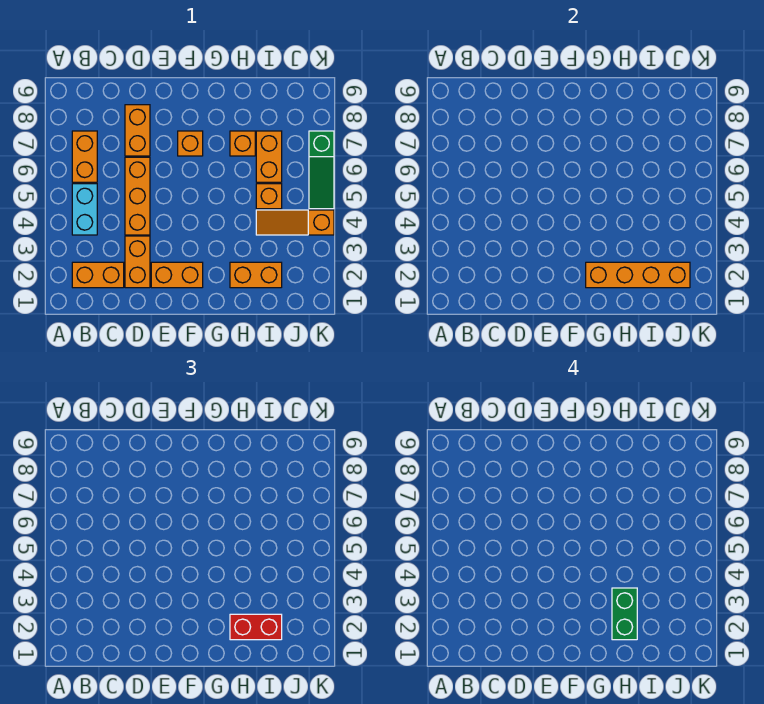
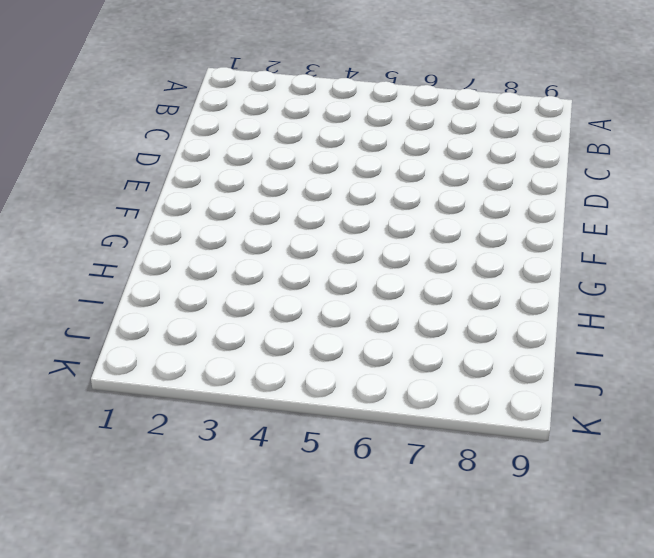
none -> orange brick B2:C2 level 1
none -> cyan brick B4:B5 level 1
none -> orange brick B6:B7 level 1

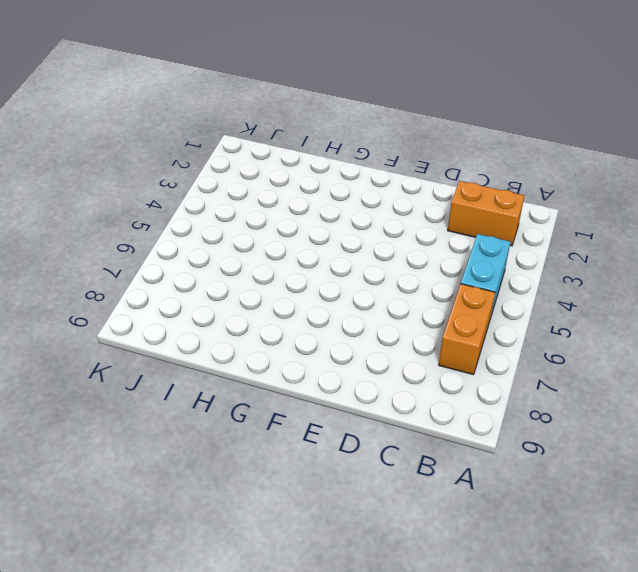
none -> orange brick D2:D3 level 1
none -> orange brick D4:D6 level 1
none -> orange brick D7:D8 level 1

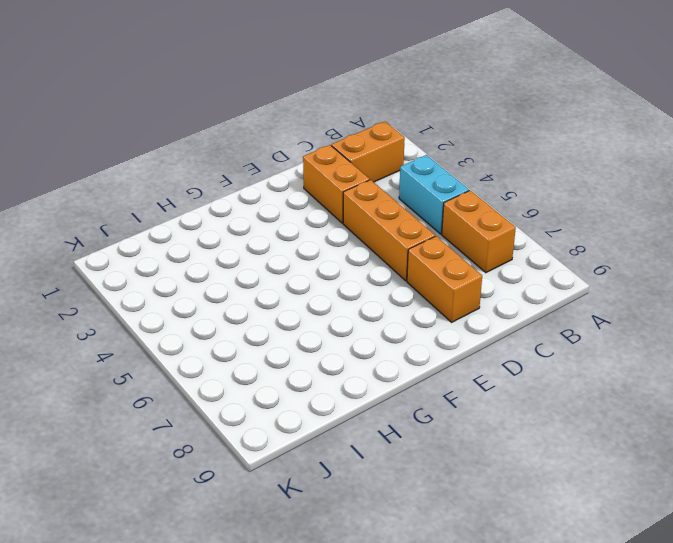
none -> orange brick E2:F2 level 1
none -> orange brick F7 level 1
none -> orange brick H2:I2 level 1

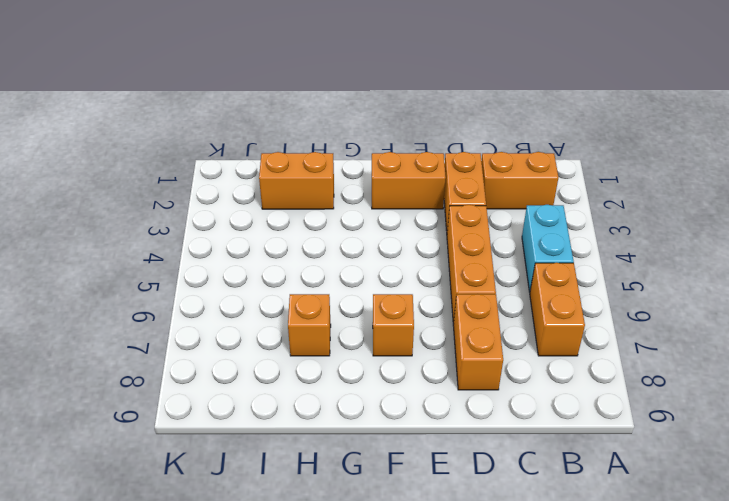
none -> orange slope I4:K4 level 1 top K
none -> orange brick I5 level 1
none -> orange brick I6:I7 level 1

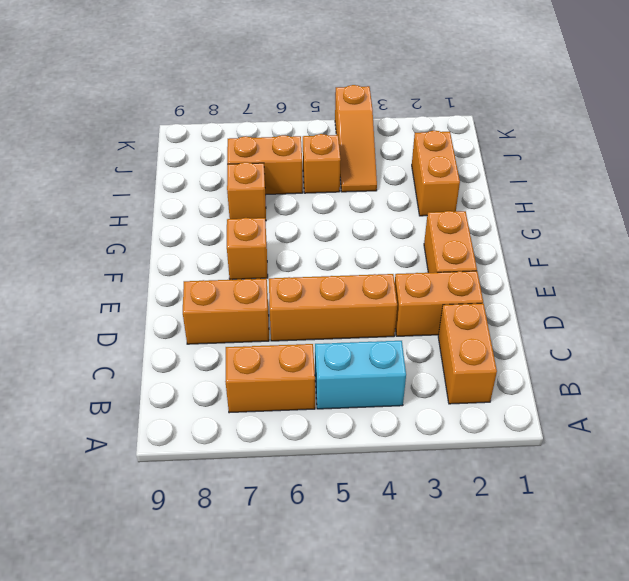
none -> green slope K5:K7 level 1 top 7
none -> orange brick G2:J2 level 2
none -> red brick H2:I2 level 3

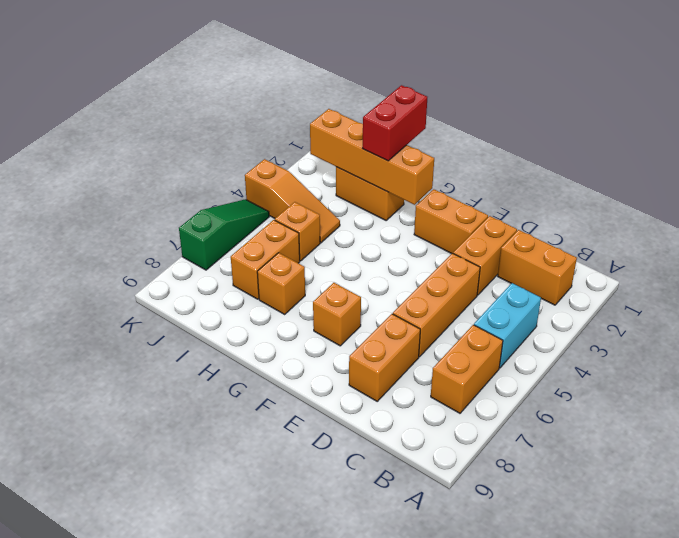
red brick H1:H2 level 3 -> red brick H2:I2 level 3
none -> green brick H2:H3 level 4

